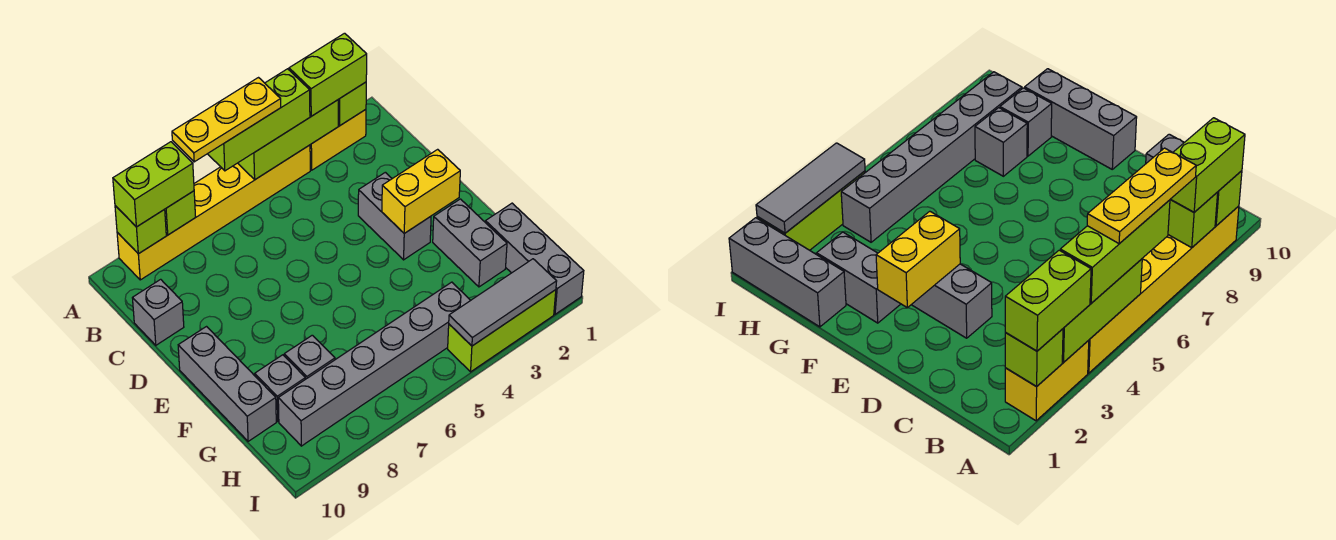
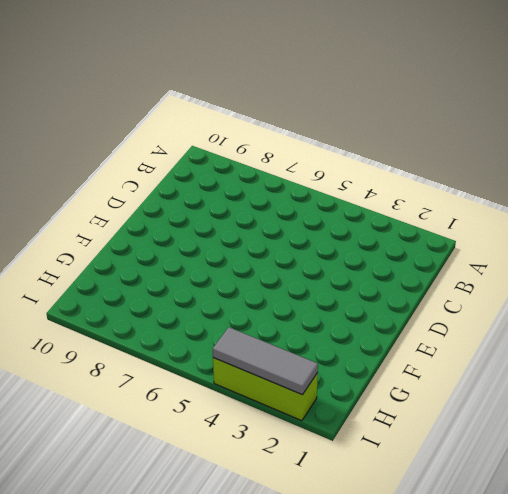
none -> yellow brick A2:A3 level 1
none -> yellow brick A4:A9 level 1
none -> grey brick C10 level 1

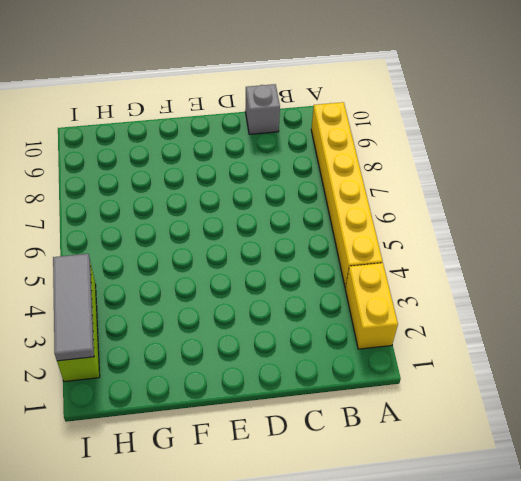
none -> grey brick D3:E3 level 1
none -> grey brick E10:G10 level 1
none -> grey brick F2:G2 level 1

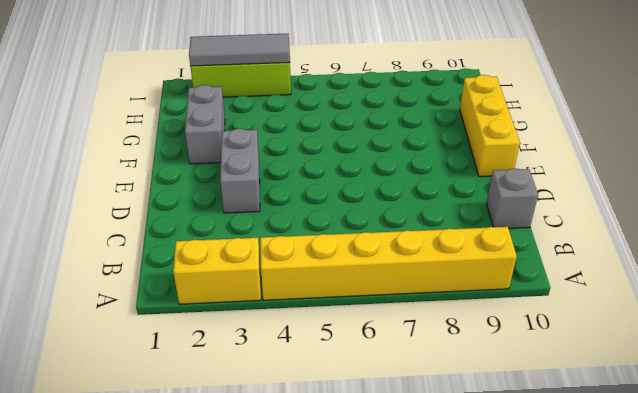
yellow brick E10:G10 level 1 -> grey brick E10:G10 level 1
none -> grey brick G1:I1 level 1
none -> grey brick G8 level 1
none -> grey brick G9 level 1

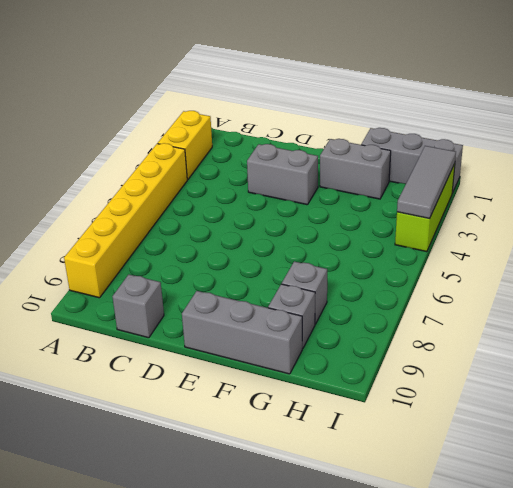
none -> grey brick H4:H9 level 1
none -> lime brick A2 level 2
none -> lime brick A3:A5 level 2

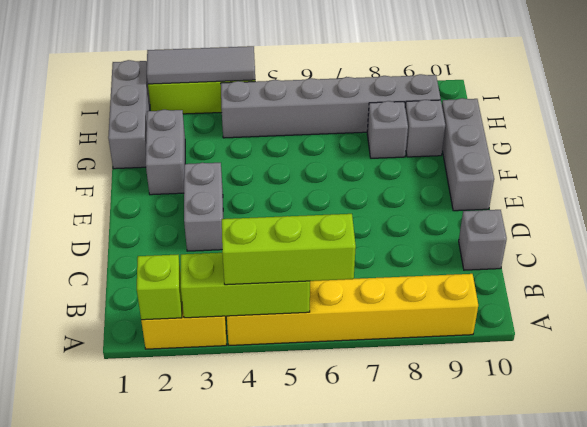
none -> lime brick A8 level 2
none -> lime brick A9 level 2
none -> yellow brick E2:E3 level 2

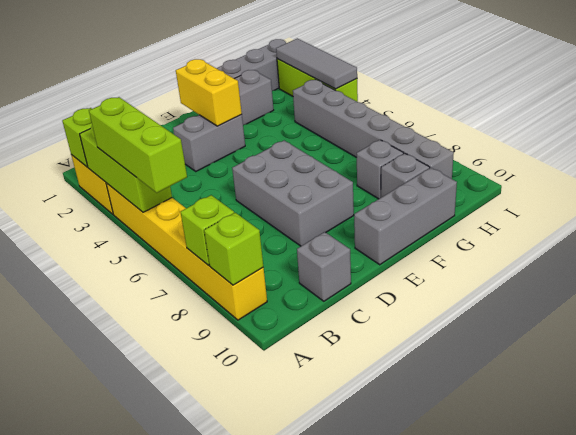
grey brick D6:E8 level 1 -> none
none -> lime brick A2:A3 level 3
none -> lime brick A8:A9 level 3
none -> yellow plate A5:A7 level 4

